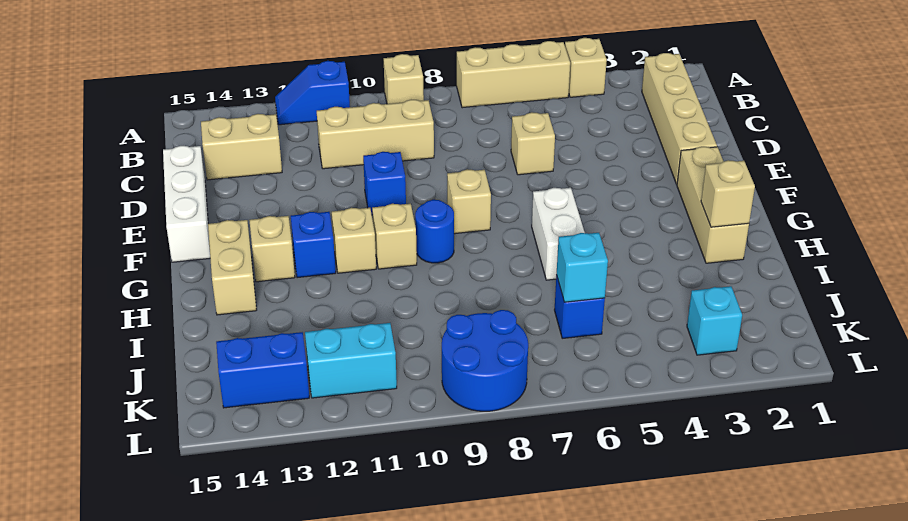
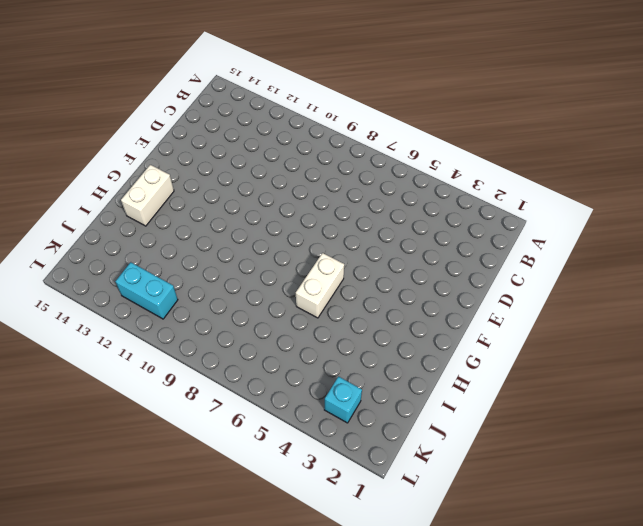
white brick G14:H14 level 1 -> tan brick G14:H14 level 1
none -> tan brick A4 level 1
none -> tan brick A5:A7 level 1
none -> tan brick A9 level 1

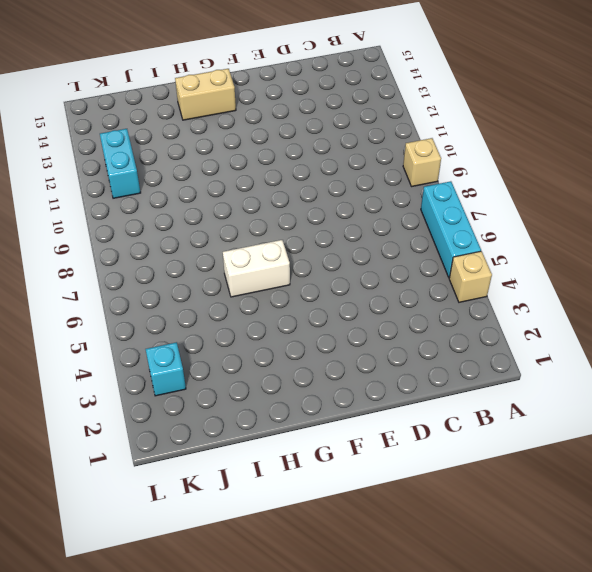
cyan brick A5:A7 level 1 -> tan brick A5:A7 level 1
none -> blue slope A11:A12 level 1 top 11
none -> tan brick B2:E2 level 1
none -> tan brick C9:C11 level 1

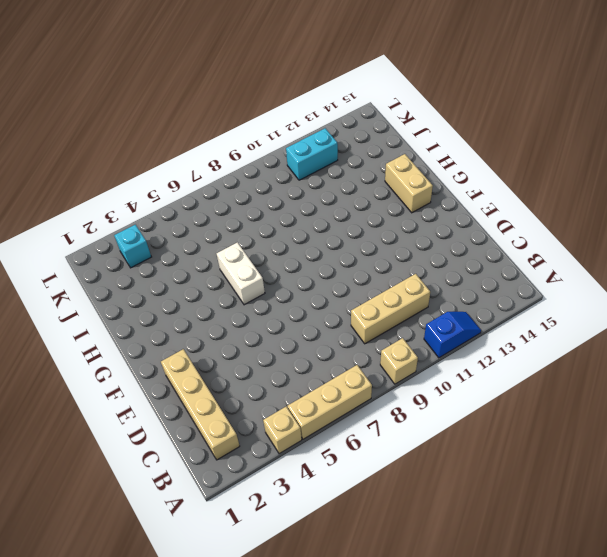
none -> tan brick C13:C14 level 1
none -> tan brick D6 level 1
none -> white brick D15:F15 level 1

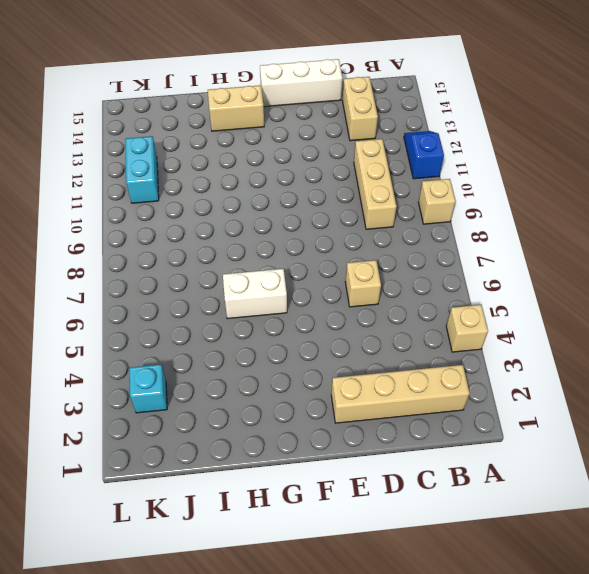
none -> tan brick A5:A7 level 1
none -> blue brick E10 level 1
none -> tan brick F2:H2 level 1

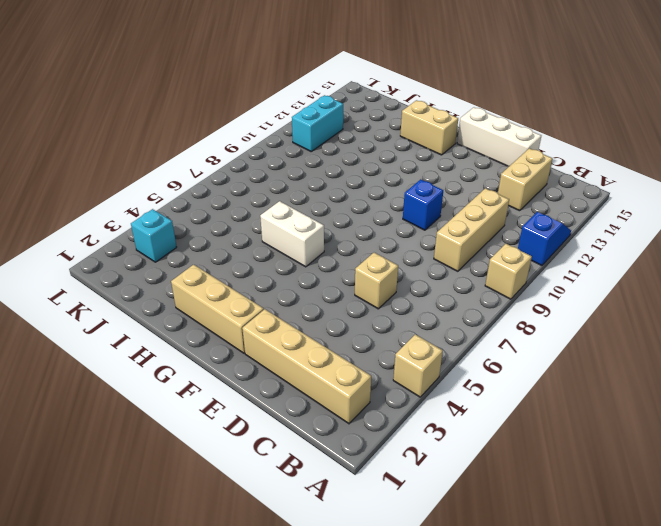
none -> tan brick A5:A7 level 1
none -> tan brick F8 level 1
none -> blue round brick G9 level 1

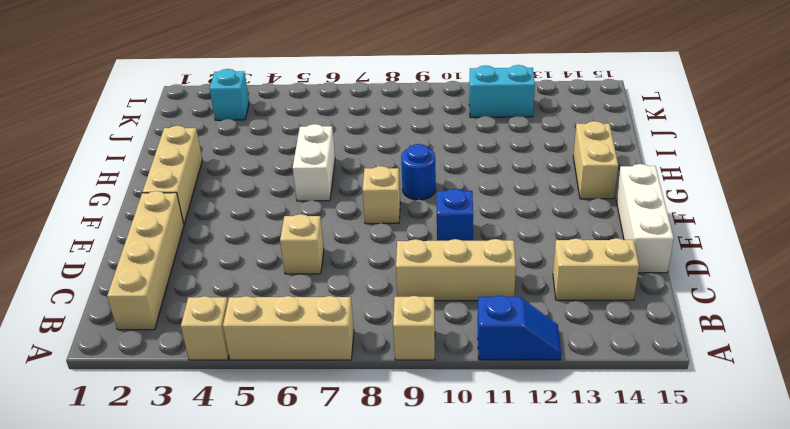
none -> tan brick G10 level 1
none -> tan brick G11 level 1
none -> blue brick G12 level 1

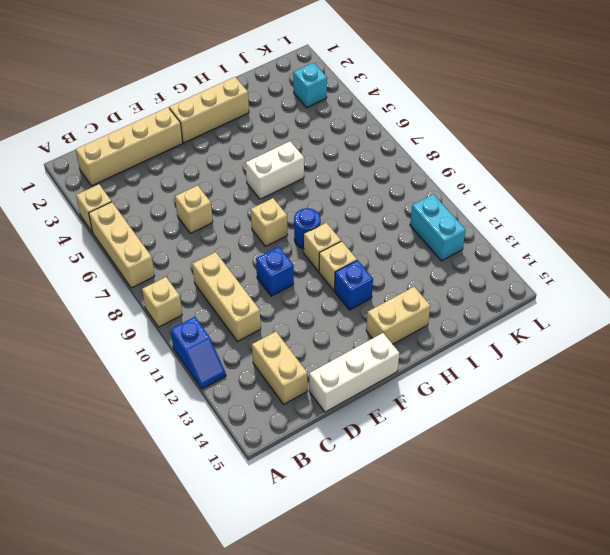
none -> tan brick G13 level 1
none -> blue brick J6 level 1
none -> blue round brick K8:L9 level 1

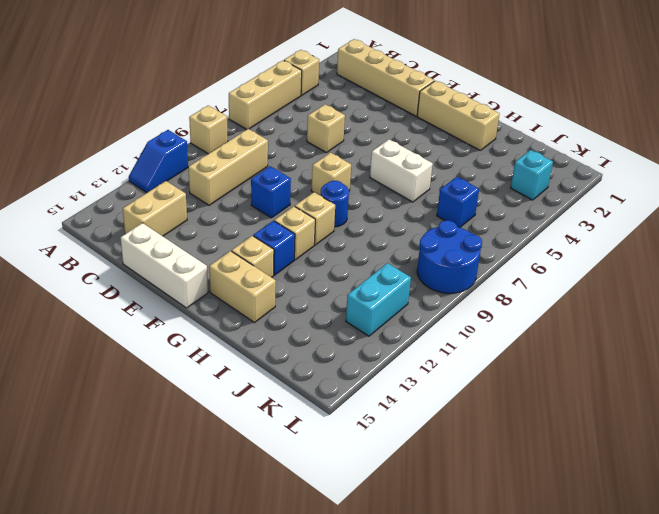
none -> blue brick K13:K14 level 1
none -> tan brick H2 level 2
none -> cyan brick J6 level 2

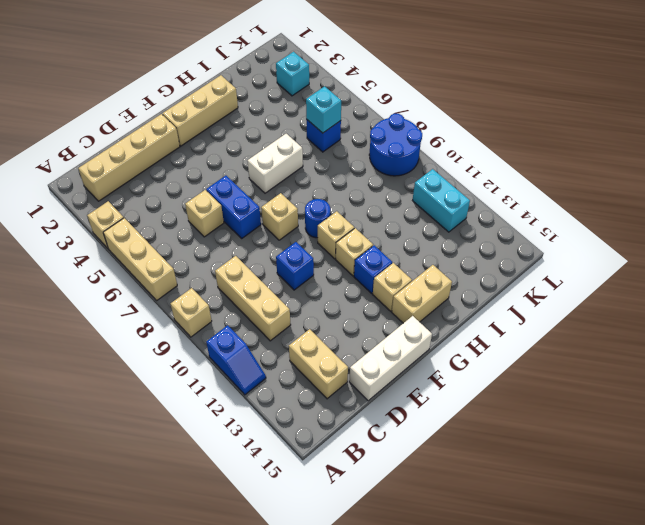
blue brick E6:E7 level 1 -> blue brick K13:K14 level 1
none -> tan brick H2 level 2

